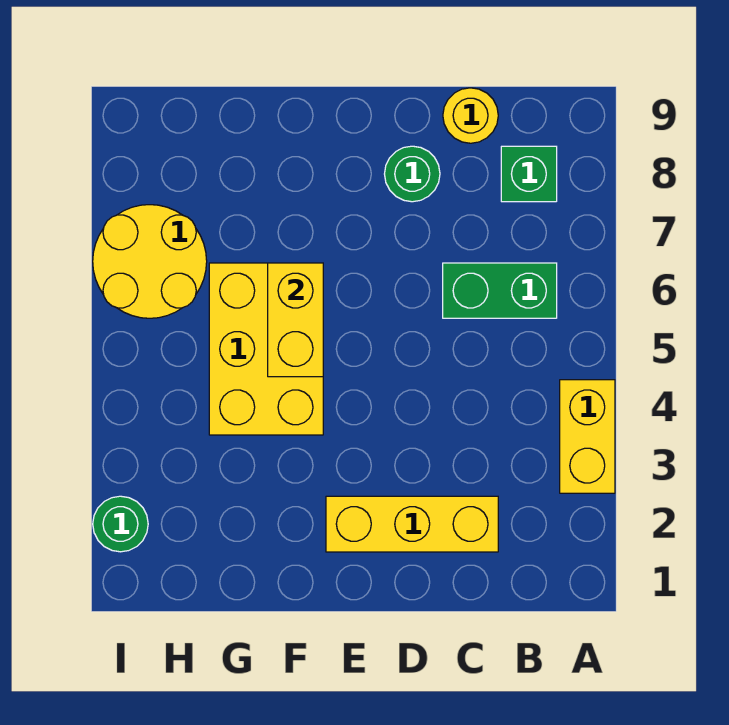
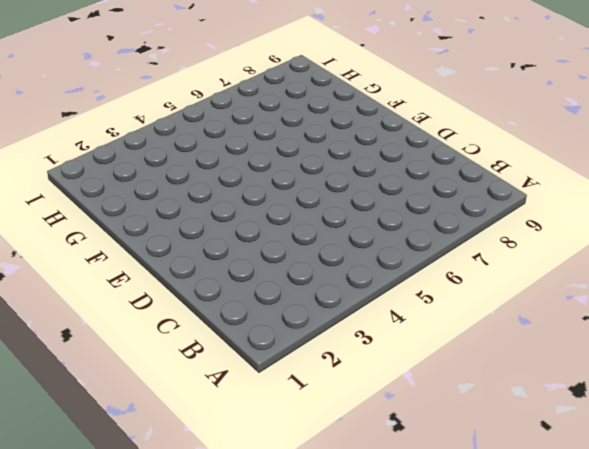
none -> yellow brick A3:A4 level 1
none -> green brick B6:C6 level 1

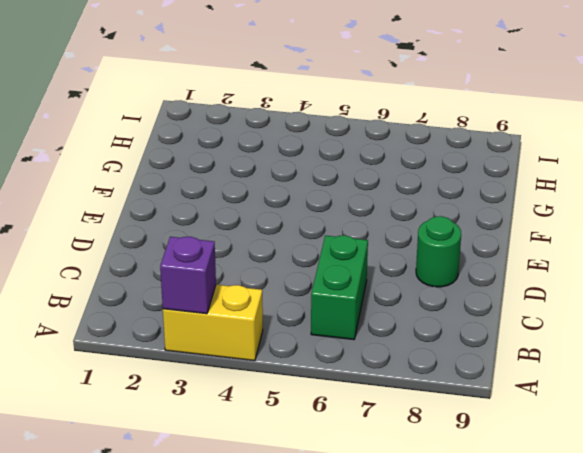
purple brick A3 level 2 -> none
none -> green brick B8 level 1
none -> yellow brick C2:E2 level 1

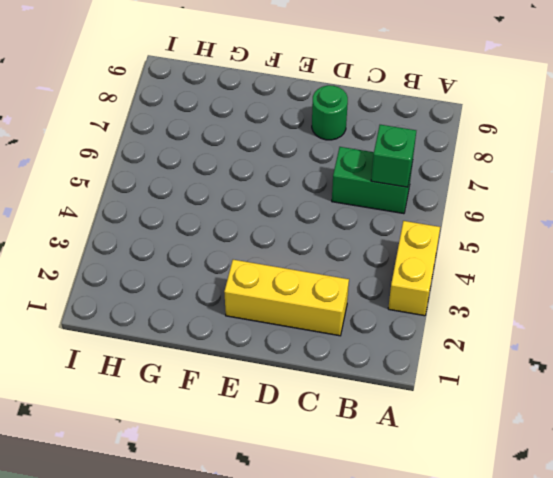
green brick B6 level 2 -> green brick B8 level 1
none -> yellow round brick C9 level 1
none -> yellow brick F4:G6 level 1

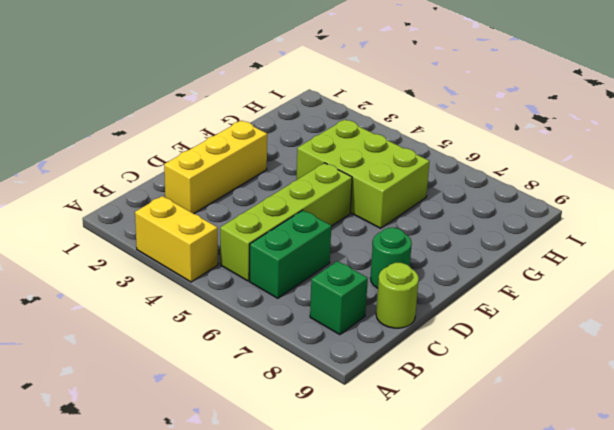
lime brick B5:E5 level 1 -> none
lime round brick C9 level 1 -> yellow round brick C9 level 1
lime brick F4:G6 level 1 -> yellow brick F4:G6 level 1
none -> yellow round brick H6:I7 level 1
none -> green round brick I2 level 1

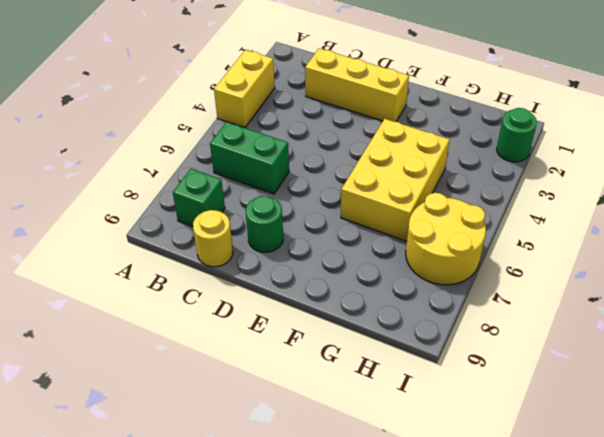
none -> yellow brick F5:F6 level 2

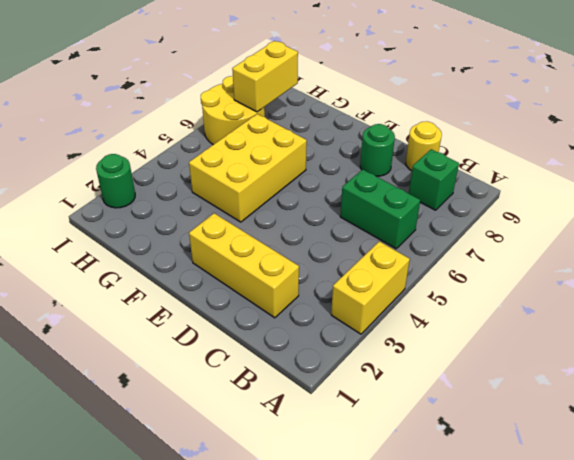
yellow brick H7:H8 level 2 -> yellow brick F5:F6 level 2

